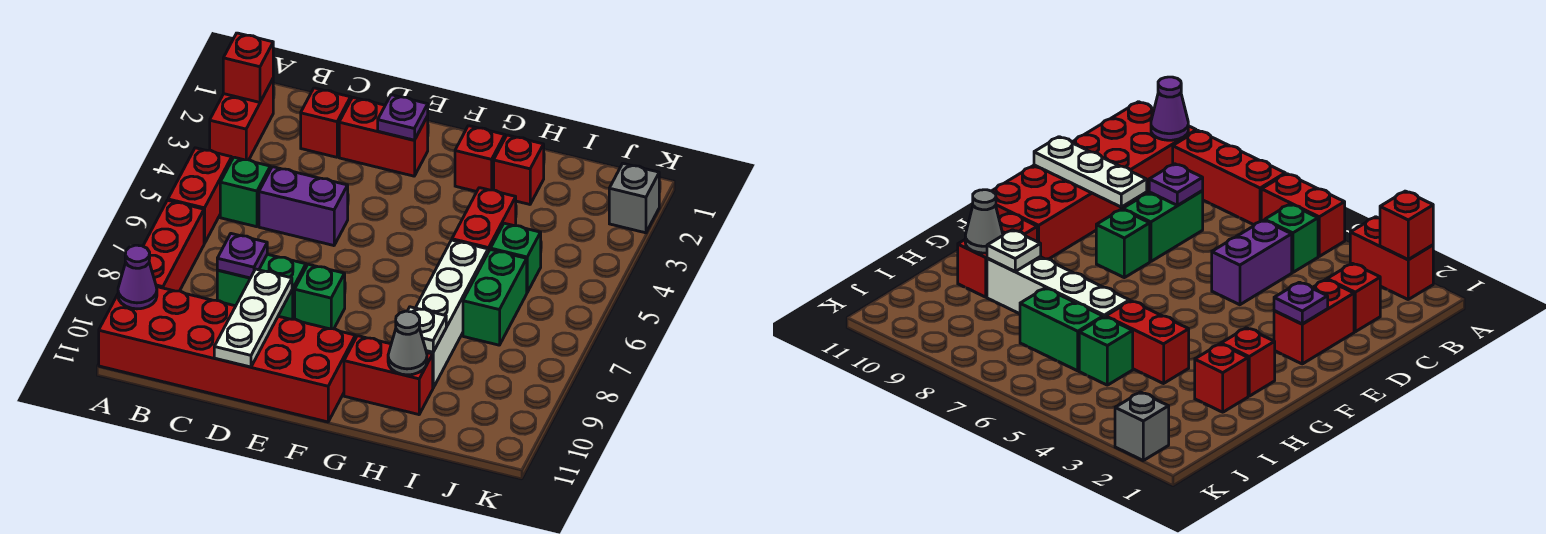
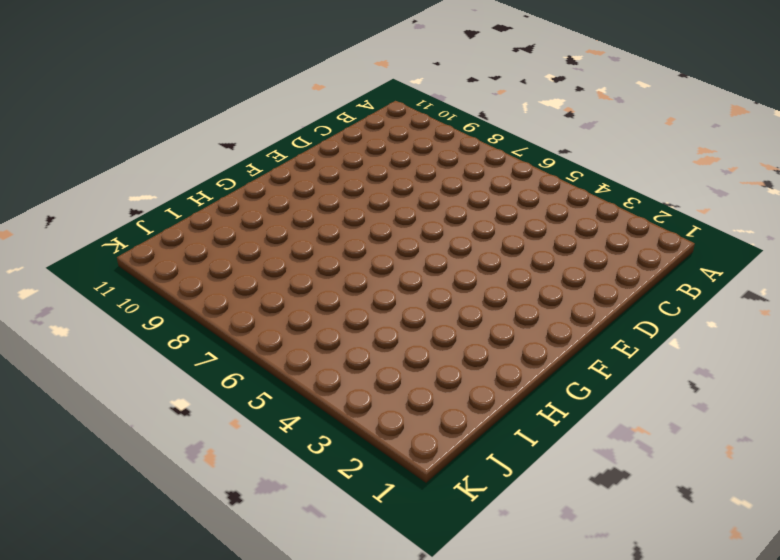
none -> red brick A2:A3 level 1
none -> red brick A5:A6 level 1
none -> red brick A7:A9 level 1

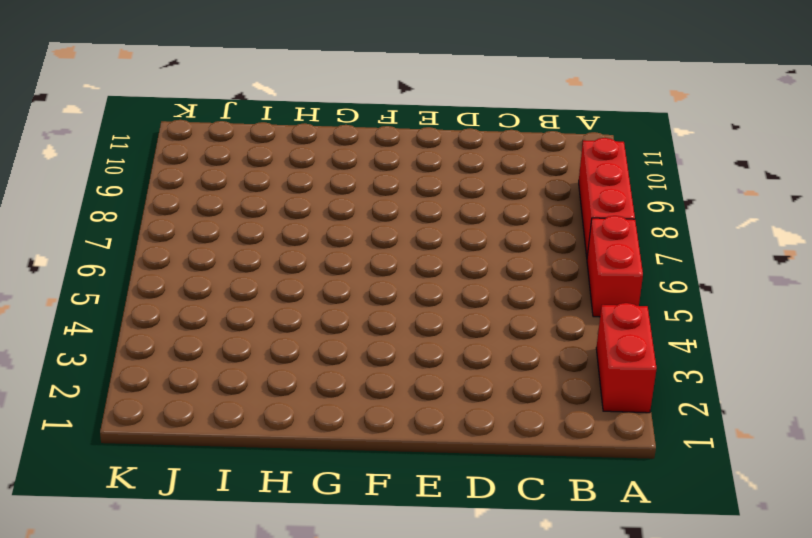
none -> red brick A10:F11 level 1
none -> green brick B5 level 1
none -> red brick C2 level 1

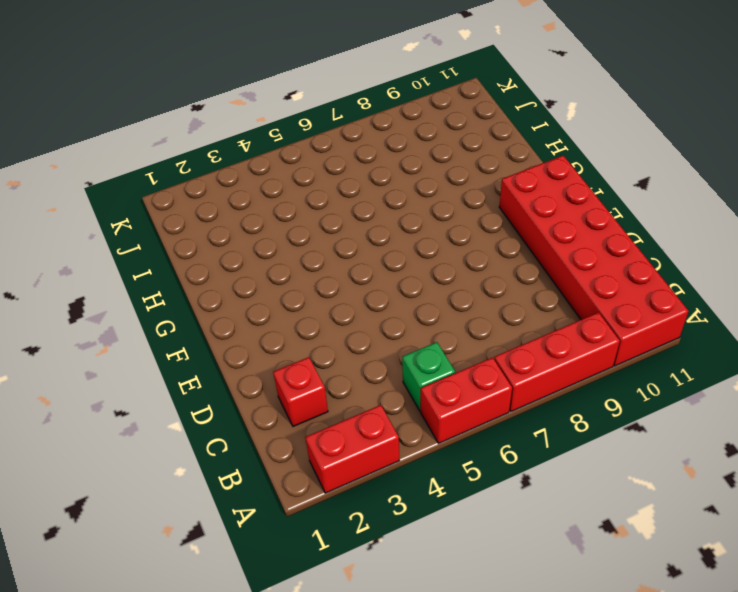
none -> purple brick C5:D5 level 1
none -> green brick C8:D8 level 1
none -> red brick D2:E2 level 1

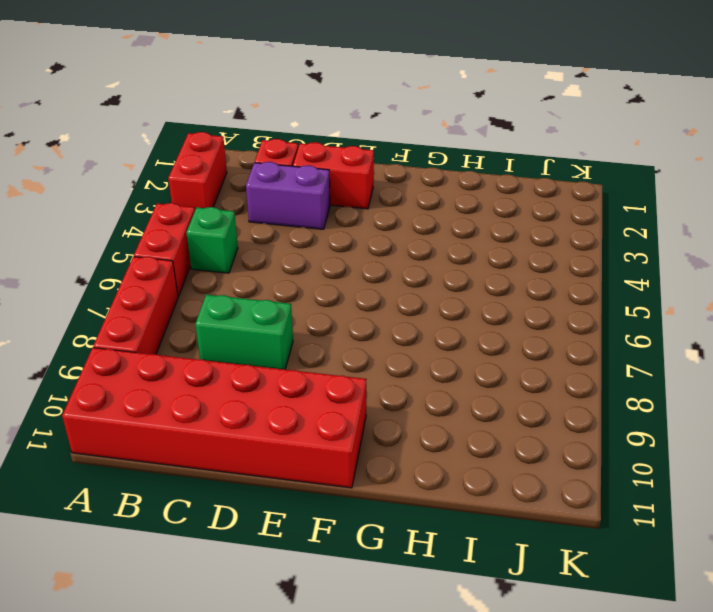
purple brick C3:D3 level 1 -> purple brick C5:D5 level 1
none -> green brick E8 level 1
none -> red brick G2 level 1
none -> red brick G10:H10 level 1

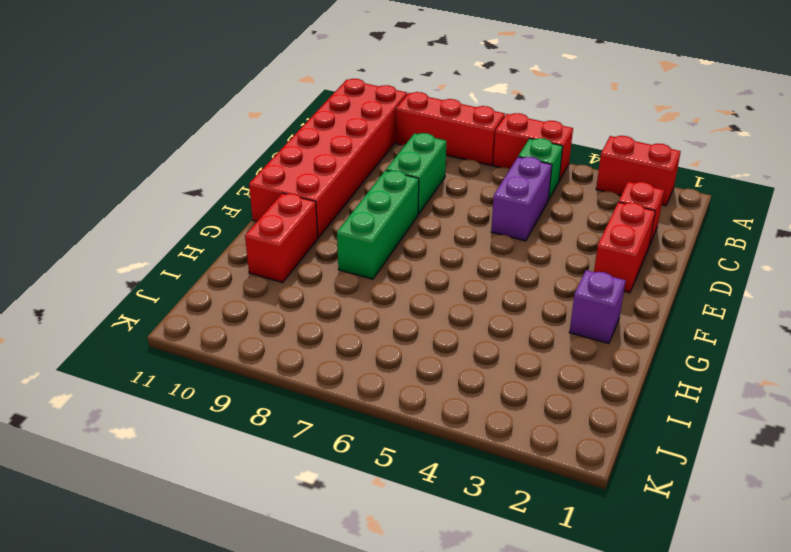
green brick E8:G8 level 1 -> green brick E8 level 1
purple brick G2 level 1 -> red brick G2 level 1
none -> red brick H2 level 1
none -> red brick H4:H5 level 1
none -> white brick H6:H9 level 1

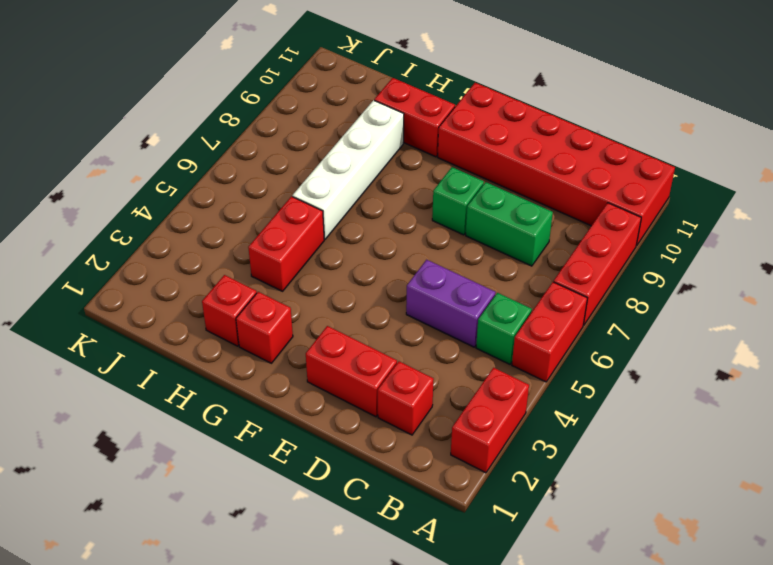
none -> green brick I5 level 1
none -> green brick I6:I7 level 1
none -> grey brick K2 level 1

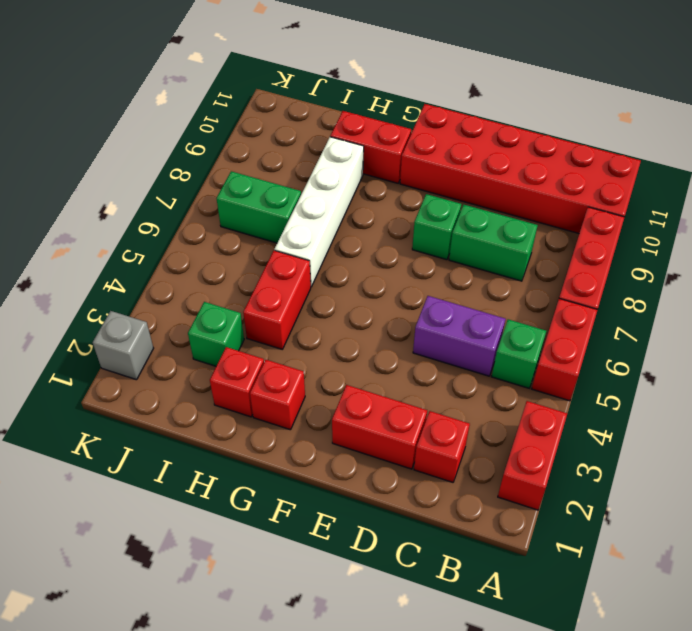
green brick I3 level 1 -> green brick I5 level 1
green brick I7:J7 level 1 -> green brick I6:I7 level 1
none -> red brick A2 level 2
none -> purple cone A10 level 2
none -> purple plate C8 level 2

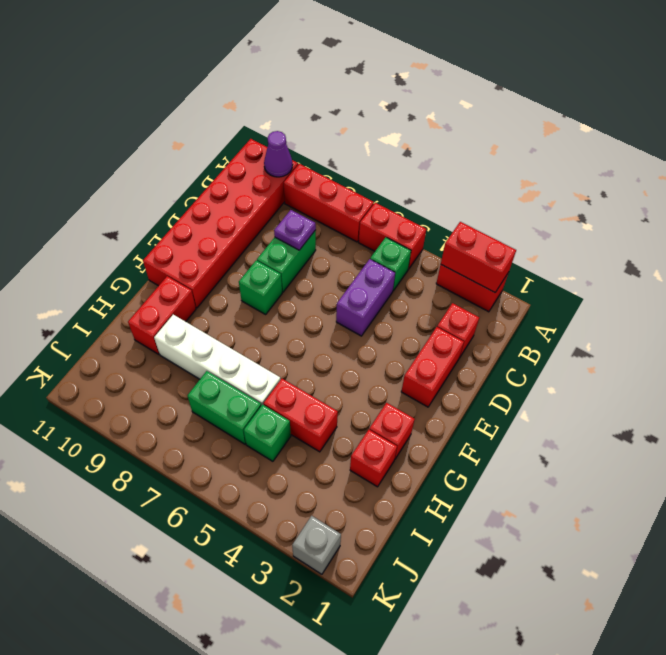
red brick A2:A3 level 2 -> red brick A2 level 2
none -> white plate D9:D11 level 2
none -> purple plate E2 level 2
none -> white plate H9 level 2

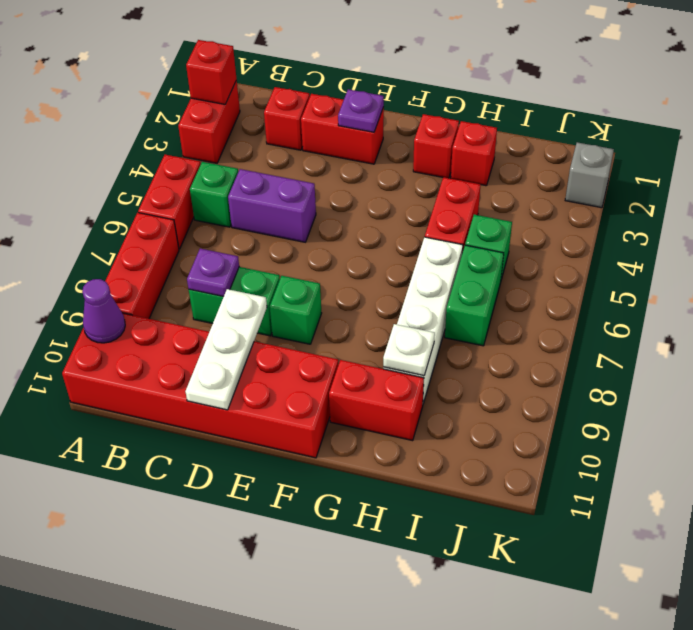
none -> grey cone H10 level 2

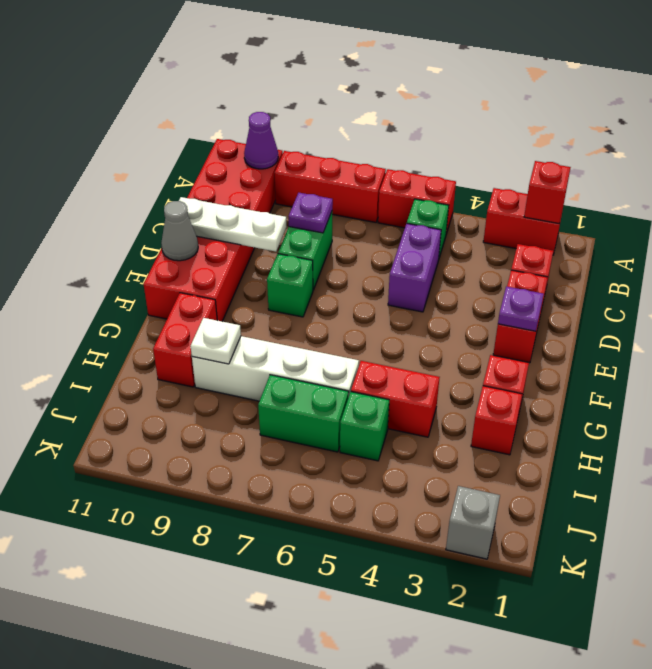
grey cone E11 level 2 -> grey cone H10 level 2

